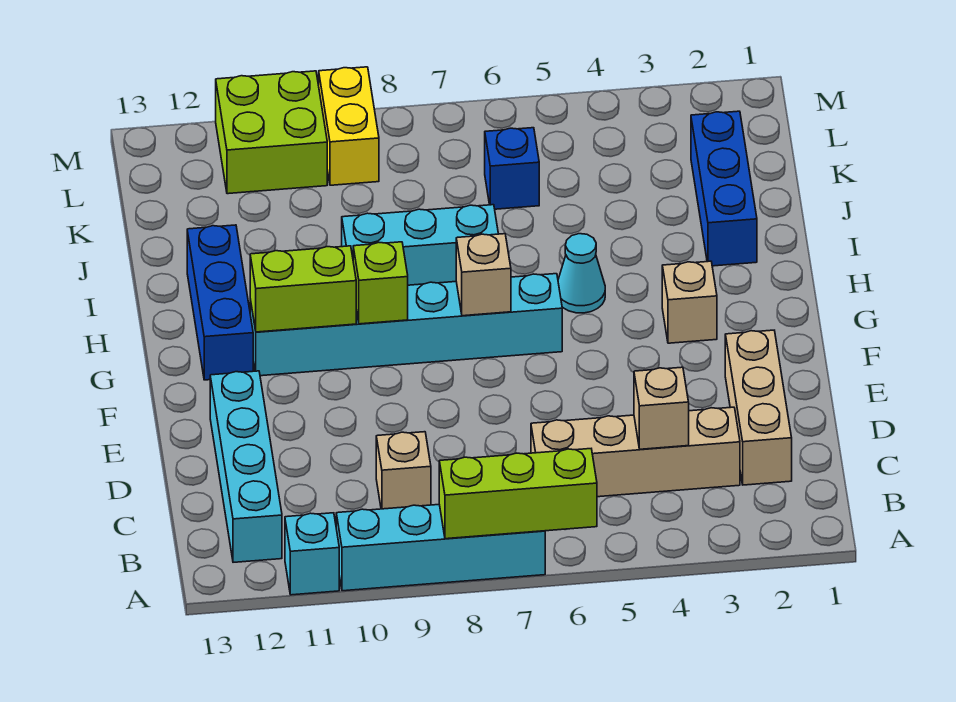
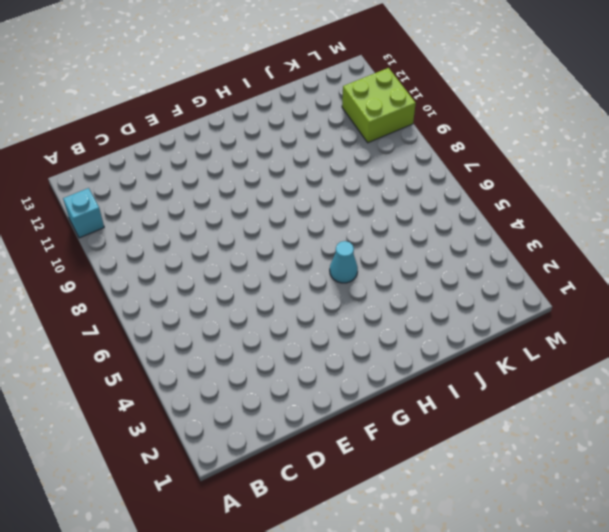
none -> cyan brick A7:A10 level 1
none -> cyan brick B12:E12 level 1
none -> tan brick C2:E2 level 1

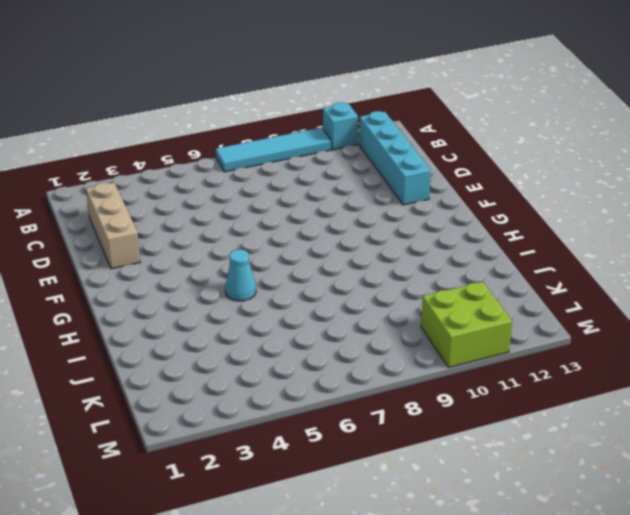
cyan tile A7:A10 level 1 -> cyan brick A7:A10 level 1
none -> tan brick C3:C6 level 1
none -> tan brick C9 level 1
none -> tan brick G3 level 1

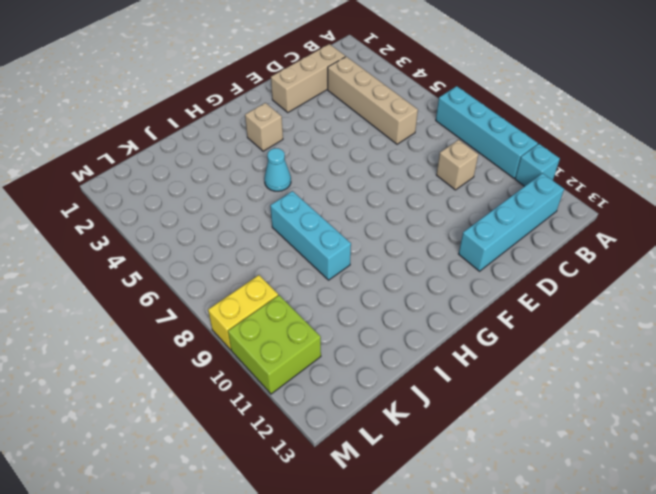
none -> cyan brick G6:G11 level 1
none -> blue brick G12:I12 level 1
none -> blue brick I2:K2 level 1

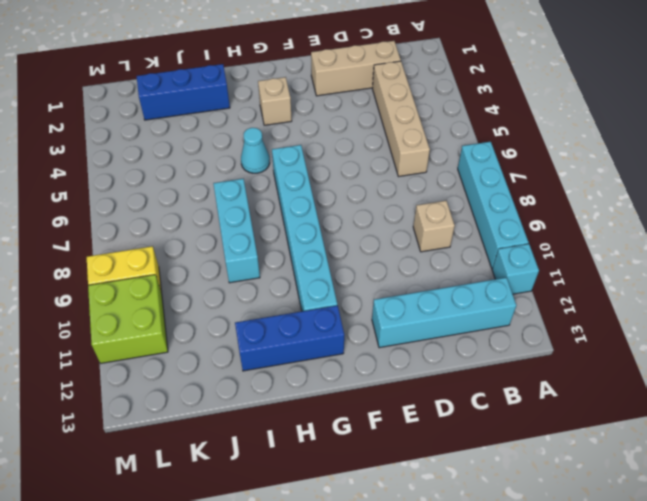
none -> blue brick K6 level 1
none -> lime brick A6:A8 level 2
none -> tan brick C4 level 2

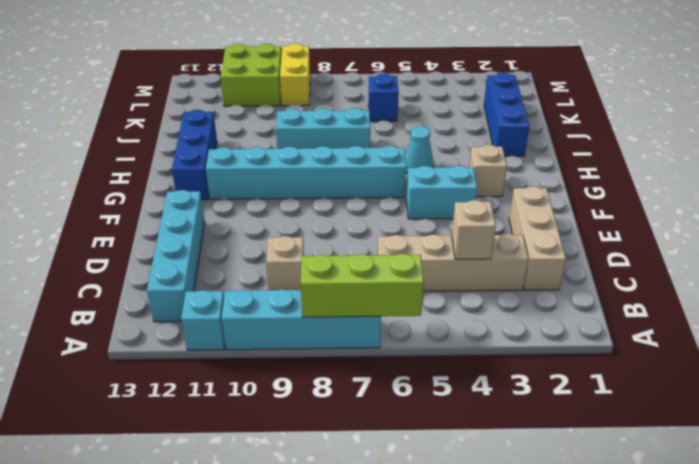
cyan brick F4:F5 level 1 -> none
none -> tan brick G7 level 2
none -> lime brick G9 level 2
none -> lime brick G10:G11 level 2

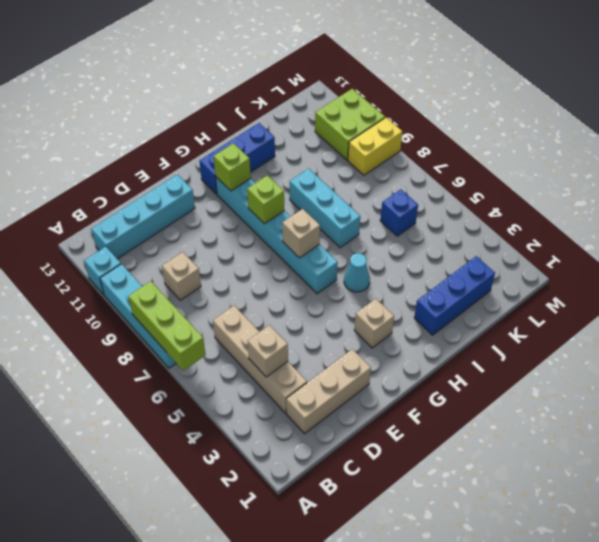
lime brick G11 level 2 -> lime brick G10:G11 level 2

